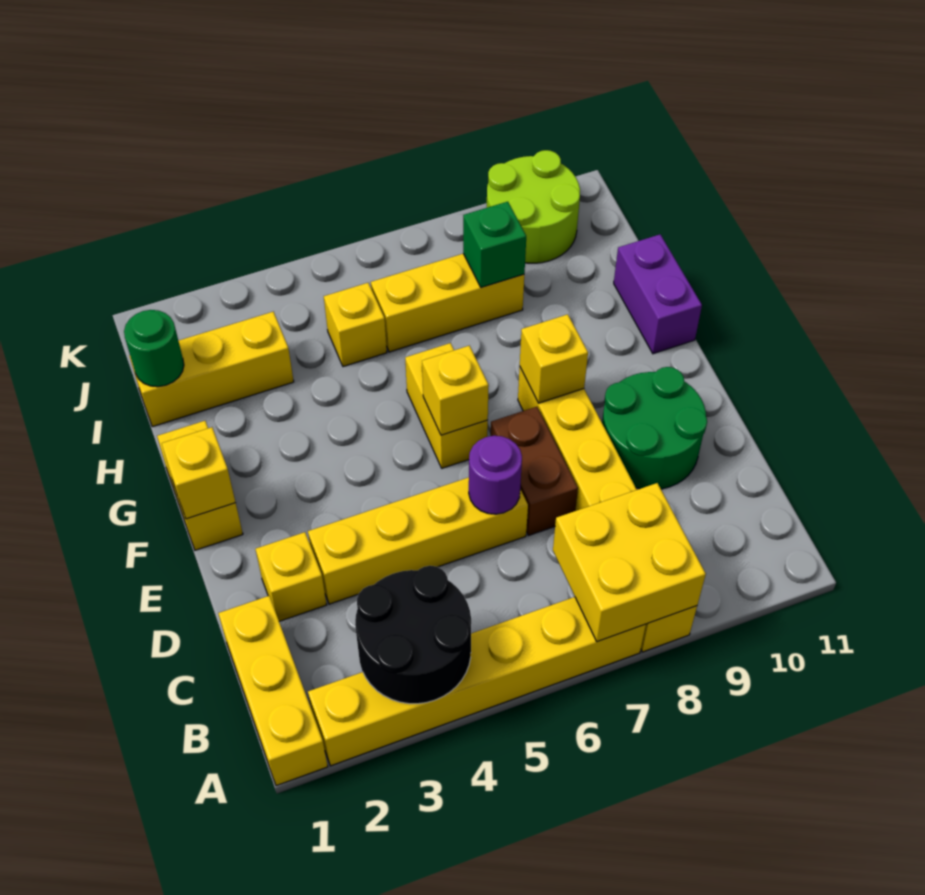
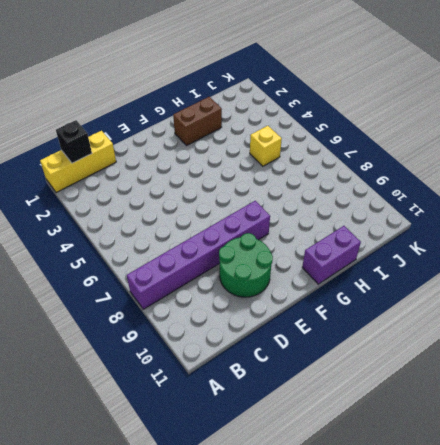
purple brick A8:F8 level 1 -> yellow brick A8:F8 level 1
black brick B1 level 2 -> none
brown brick G2:H2 level 1 -> brown brick D7:E7 level 1
none -> yellow brick A2:A7 level 1
none -> yellow brick D2 level 1
none -> yellow brick D3:D6 level 1

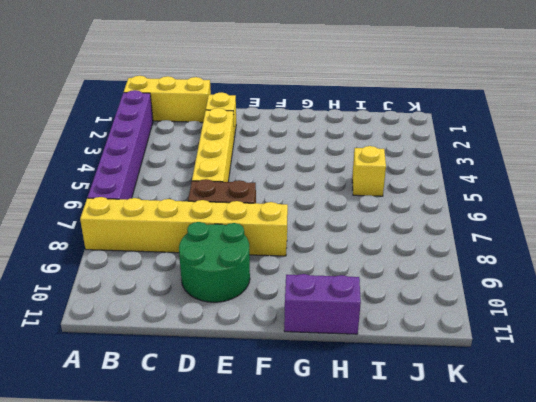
purple brick A2:A7 level 1 -> yellow brick A2:A7 level 1
none -> yellow brick F1:G1 level 1
none -> yellow brick F6:G6 level 1
none -> yellow brick I1:I3 level 1

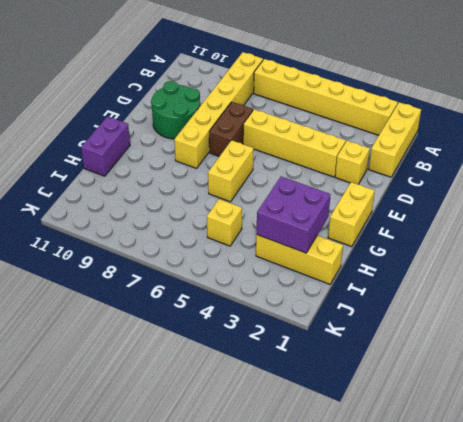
purple brick H2:I3 level 2 -> none
none -> yellow brick I6:I8 level 1
none -> lime round brick J9:K10 level 1
none -> black round brick A3:B4 level 2

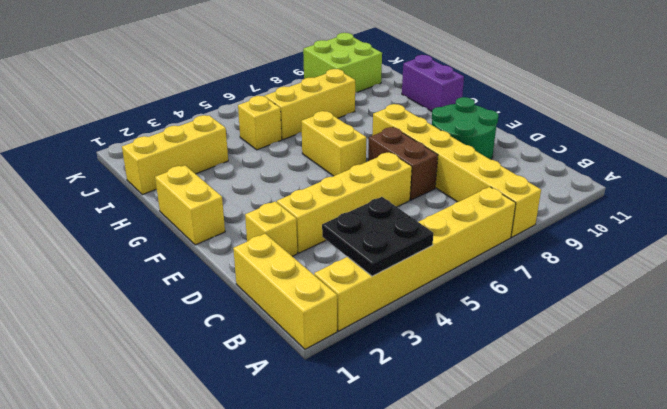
black plate A3:B4 level 2 -> black round brick A3:B4 level 2
lime brick J9:K10 level 1 -> lime round brick J9:K10 level 1
none -> yellow brick A7:B8 level 2
none -> purple round brick D6 level 2
none -> yellow brick F1 level 2

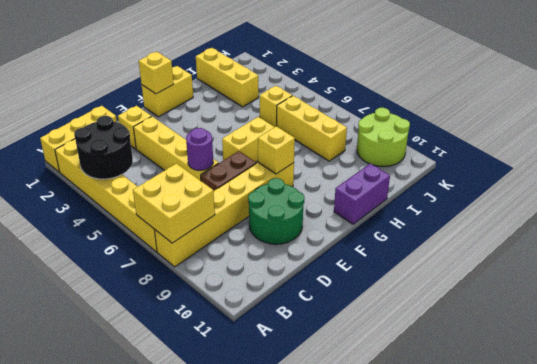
none -> yellow brick F6 level 2
none -> green round brick I1 level 2
none -> green brick I8 level 2

